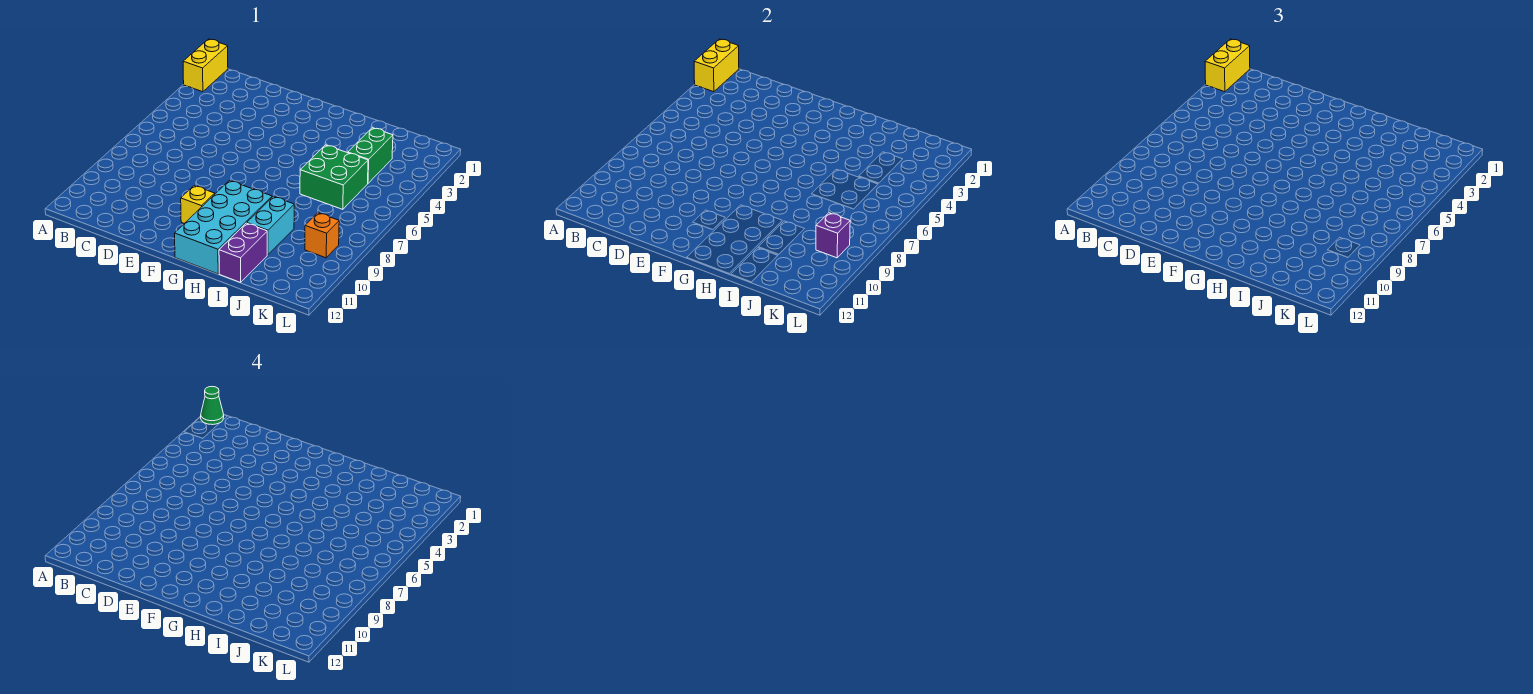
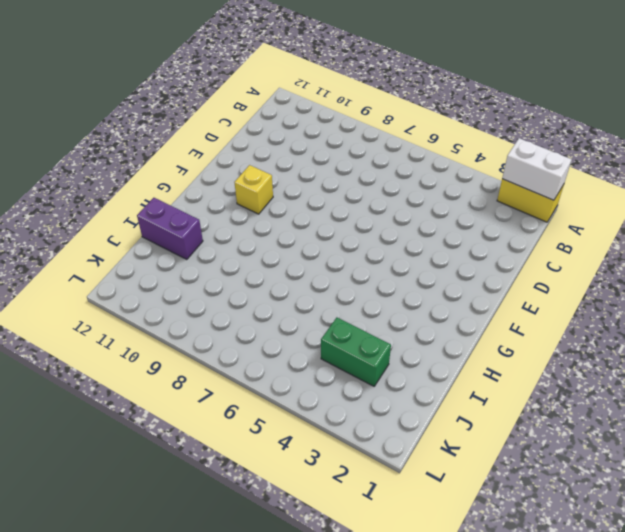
white brick A1:A2 level 2 -> yellow brick A1:A2 level 2
none -> cyan brick G9:H12 level 1
none -> green brick I5:J6 level 1
none -> cyan brick I9:I10 level 1

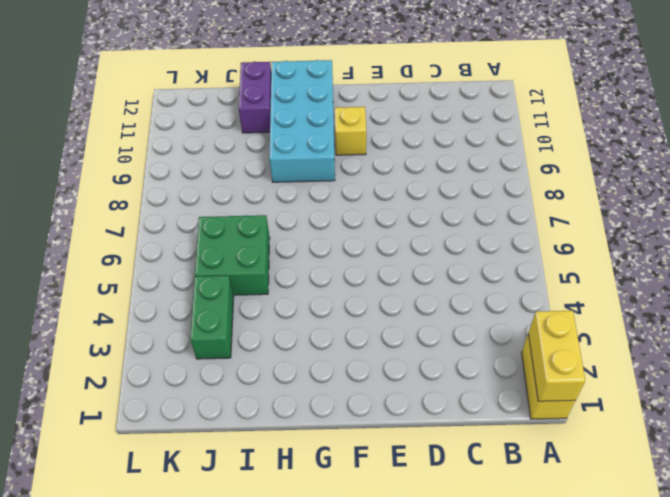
none -> cyan brick I9:I10 level 1
none -> orange brick K9 level 1
none -> purple brick K9 level 2

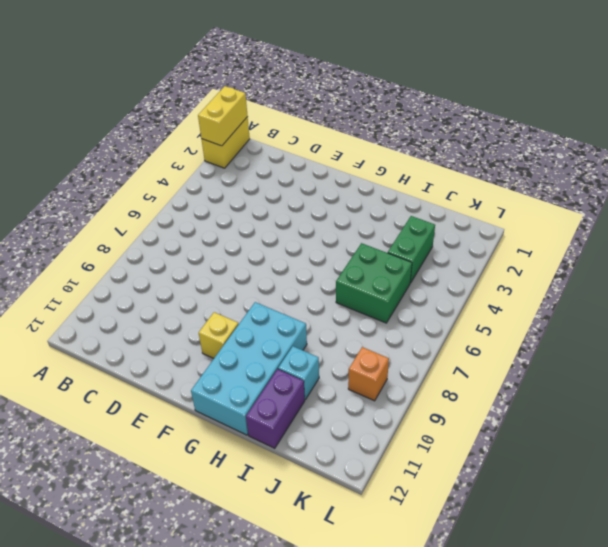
cyan brick I10 level 1 -> cyan brick I9:I10 level 1
none -> purple brick K9 level 2
none -> yellow brick A1:A2 level 3
none -> green cone A1 level 4

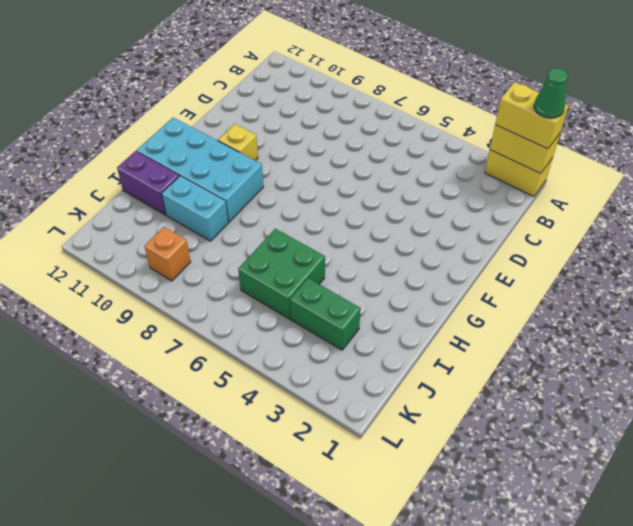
none -> purple brick K9 level 2

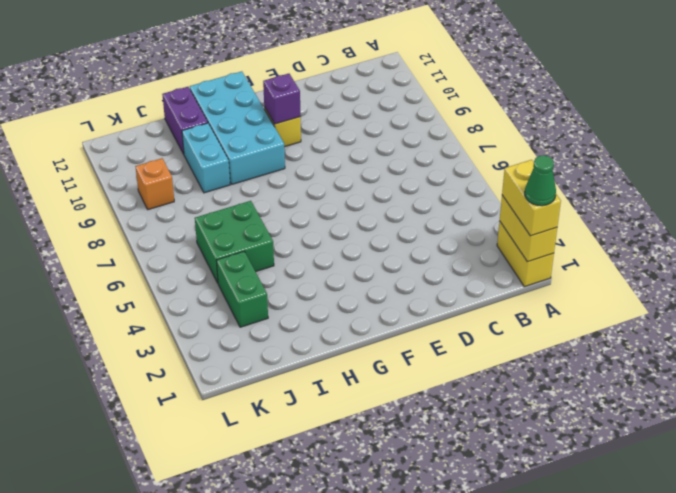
purple brick F10 level 2 -> purple brick K9 level 2

